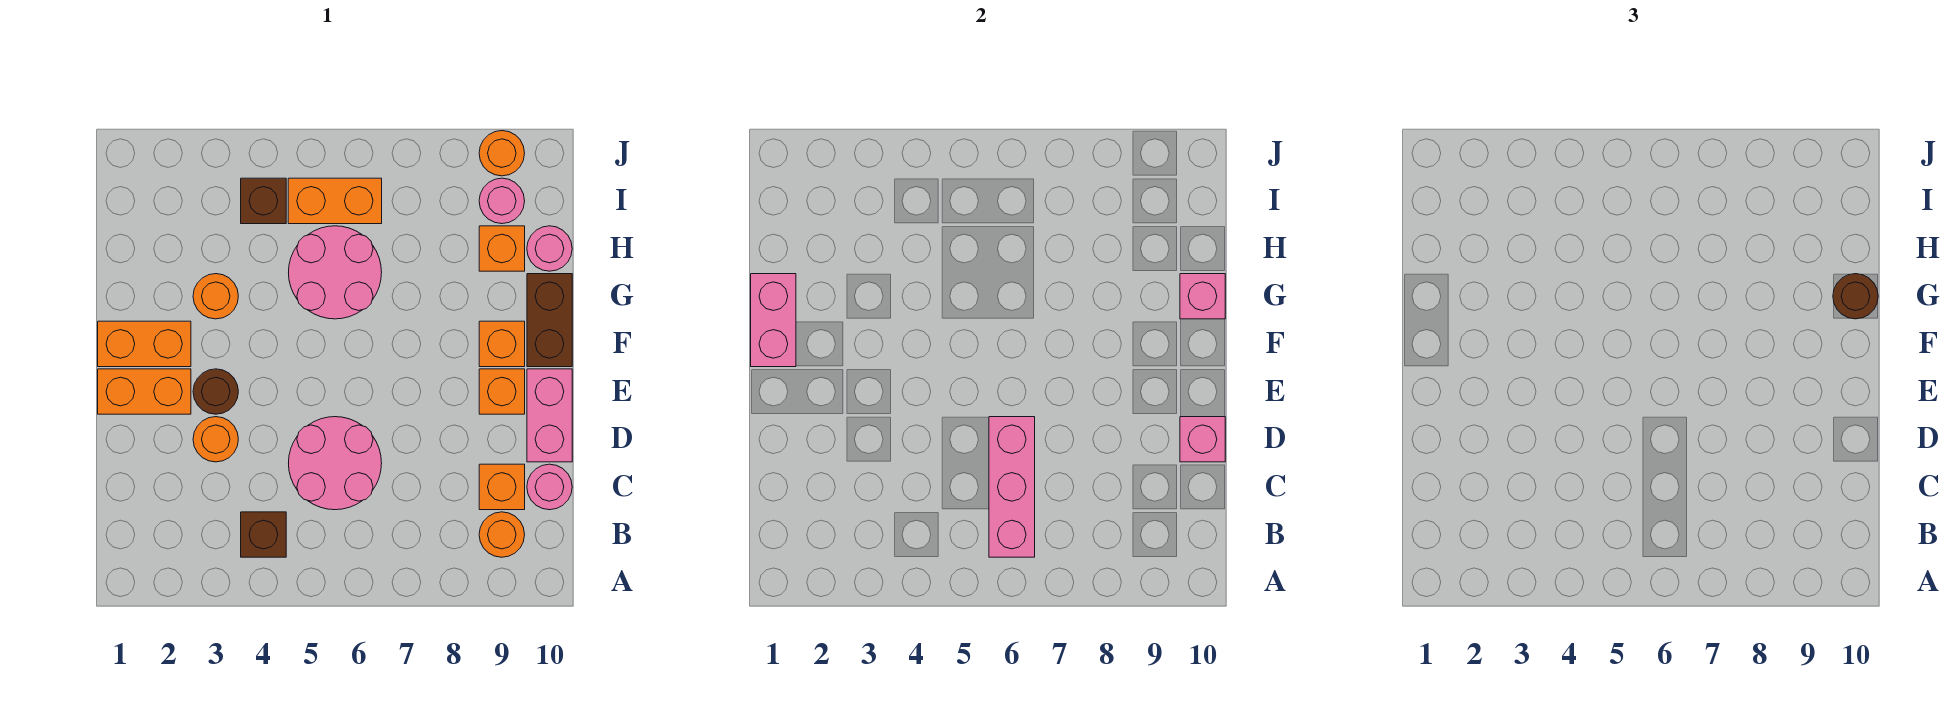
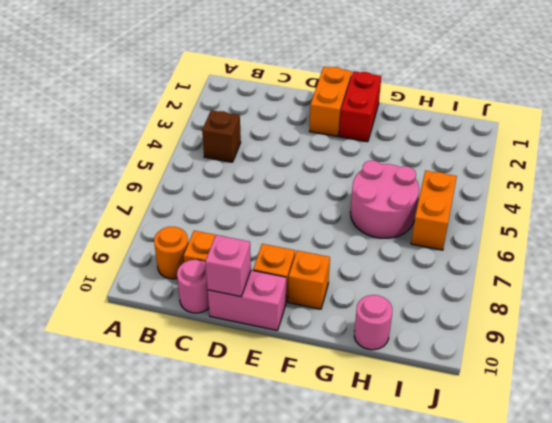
red brick F1:F2 level 1 -> orange brick F1:F2 level 1
none -> pink round brick C5:D6 level 1
none -> orange round brick D3 level 1
none -> brown round brick E3 level 1

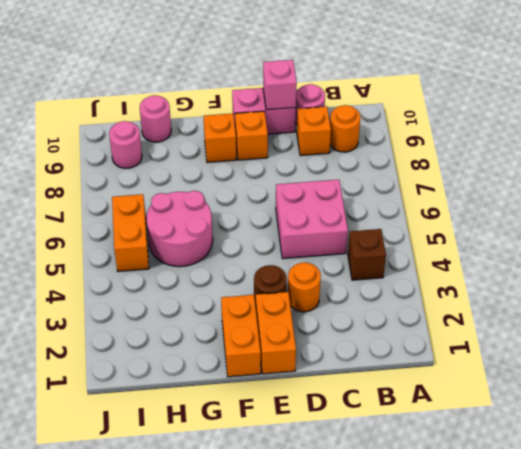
pink brick C5:D6 level 1 -> pink round brick C5:D6 level 1
none -> brown brick F10:G10 level 1
none -> orange round brick G3 level 1
none -> orange brick H9 level 1

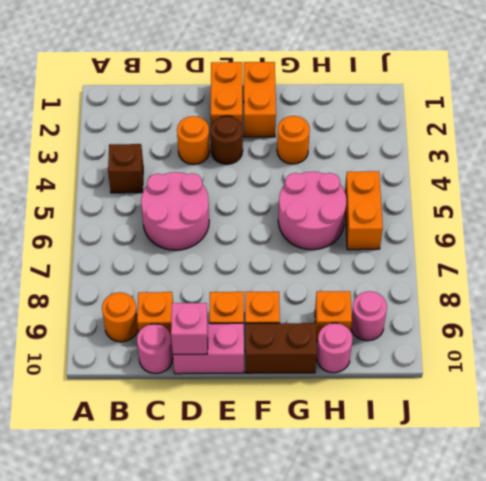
none -> brown brick I4 level 1
none -> orange round brick J9 level 1
none -> pink brick B6:D6 level 2

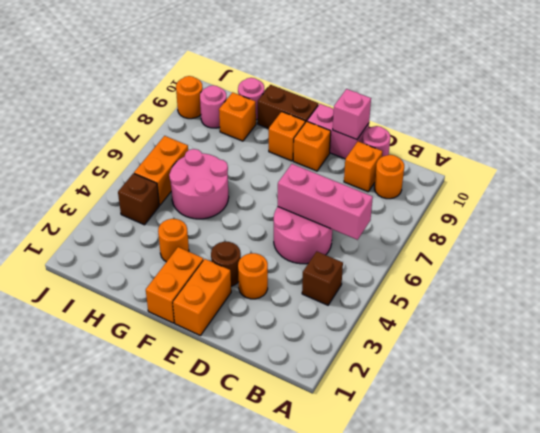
none -> pink brick F1:G1 level 2
none -> pink brick G10 level 2
none -> brown round brick G10 level 3

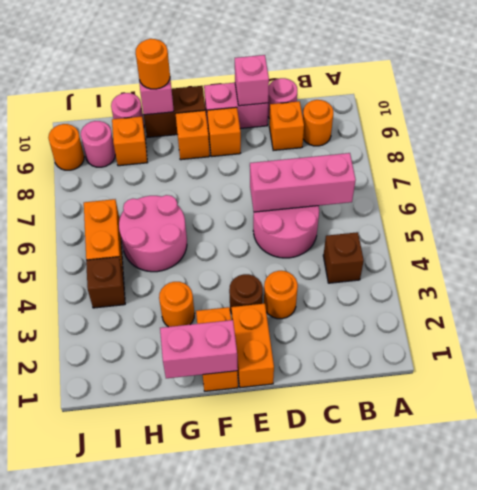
orange round brick G10 level 3 -> brown round brick G10 level 3

